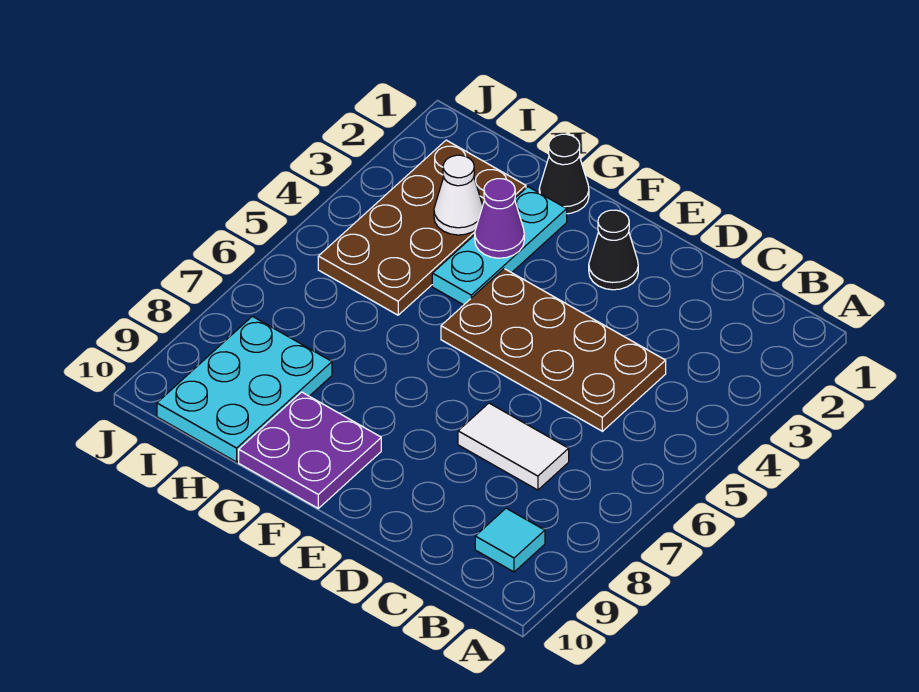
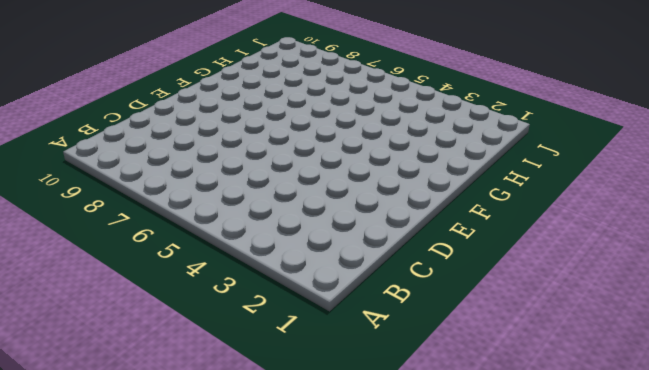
none -> cyan tile B9 level 1
none -> brown plate C4:F5 level 1

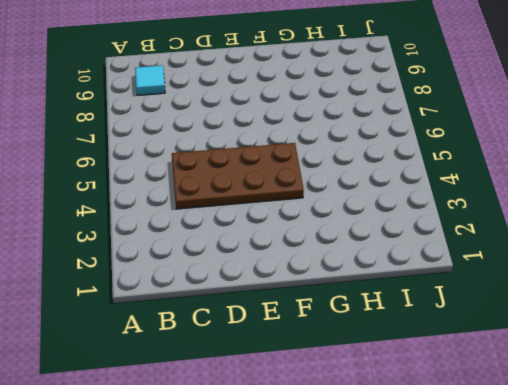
none -> white tile C7:D7 level 1
none -> black cone E2 level 1

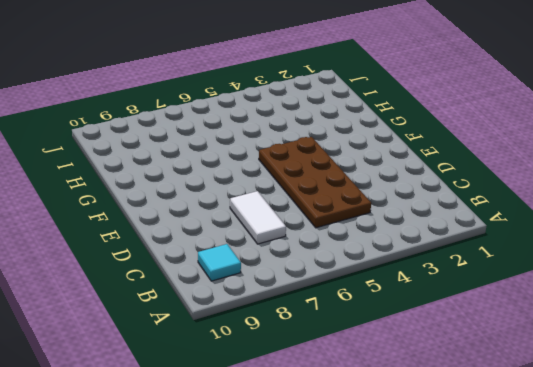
none -> black cone E2 level 1
none -> purple plate F9:G10 level 1

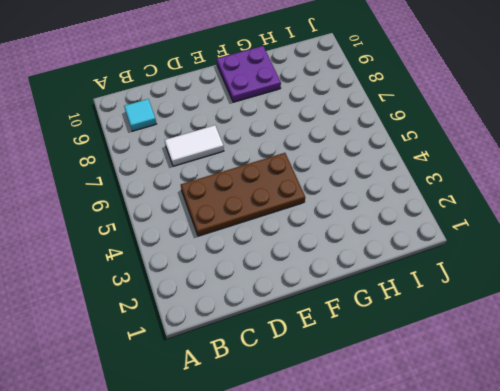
none -> black cone E2 level 1
none -> black cone G1 level 1

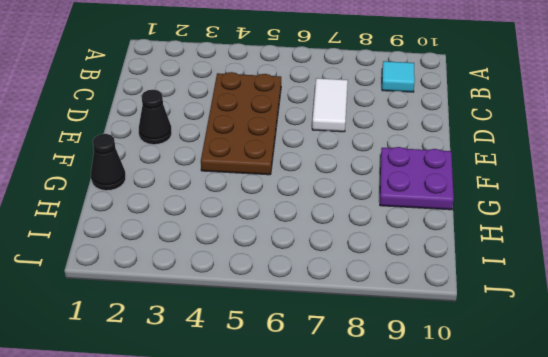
none -> cyan plate G2:G4 level 1
none -> brown plate H2:I5 level 1

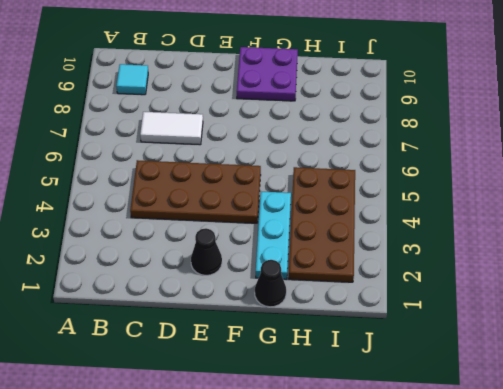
none -> cyan plate H8:I10 level 1
none -> purple cone G3 level 2

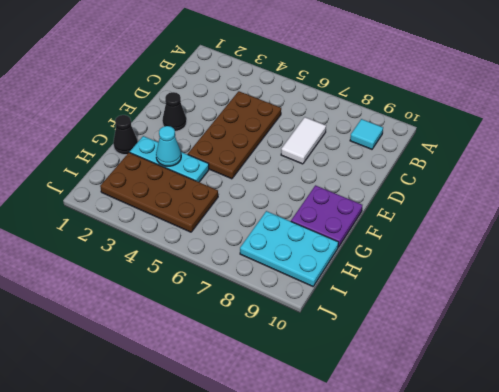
cyan cone G3 level 2 -> purple cone G3 level 2
none -> white cone H3 level 2

